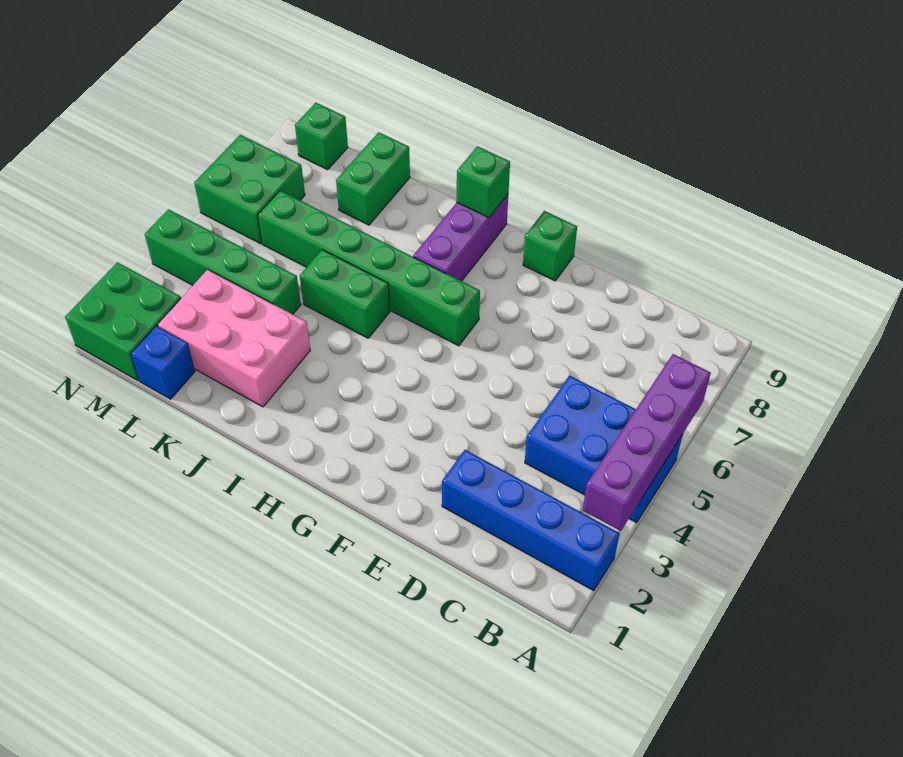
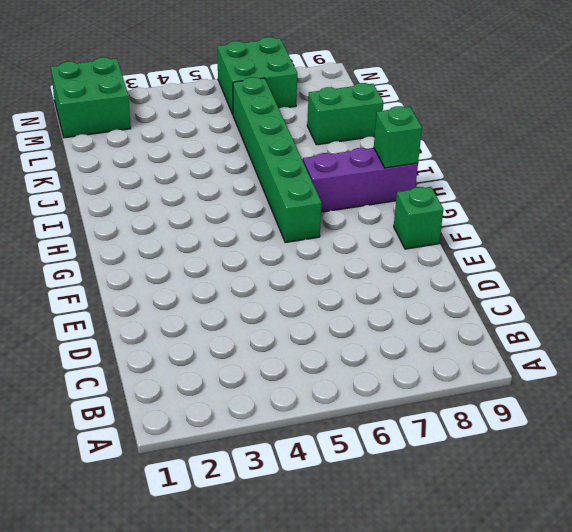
none -> blue brick A2:D2 level 1
none -> blue brick A4:C5 level 1
none -> green brick I5:J5 level 1

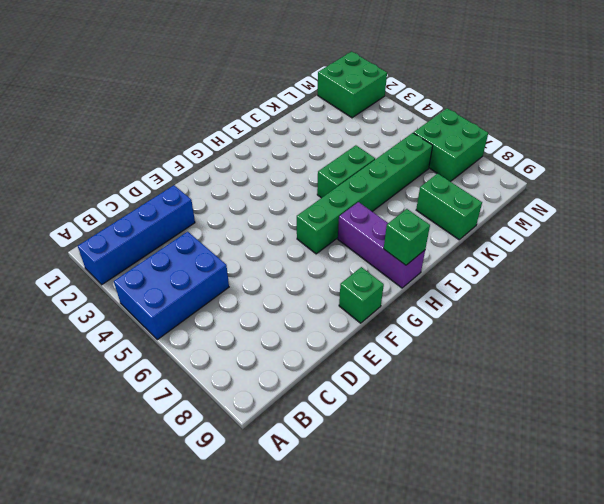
none -> pink brick J2:L3 level 1
none -> green brick K4:N4 level 1
none -> blue brick L1 level 1

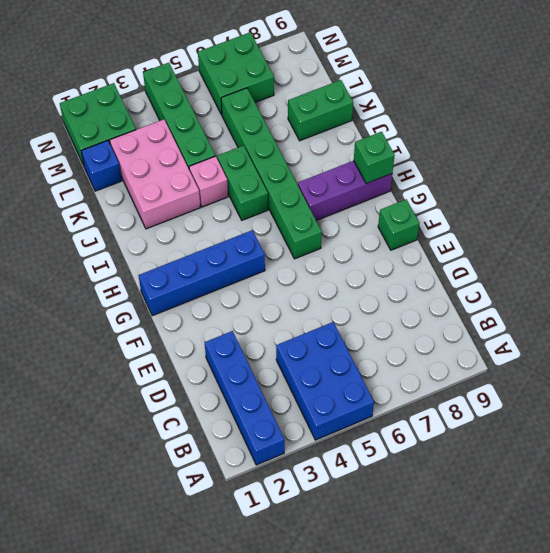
blue brick G1:G4 level 1 -> none
pink brick J4 level 1 -> none
none -> green brick M9 level 1
none -> purple brick A3:A6 level 2

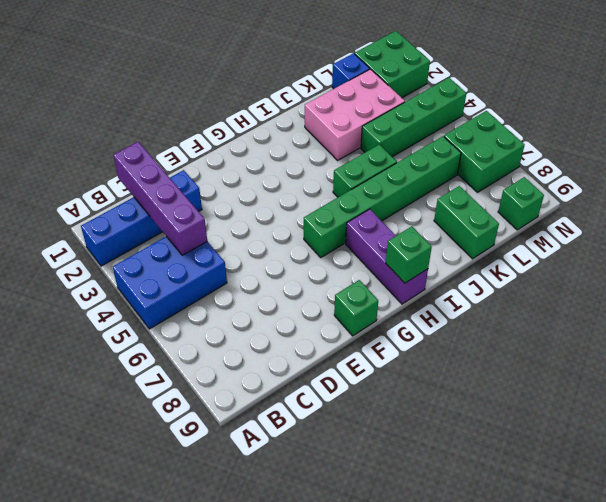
purple brick C1:C4 level 2 -> purple brick A3:A6 level 2

